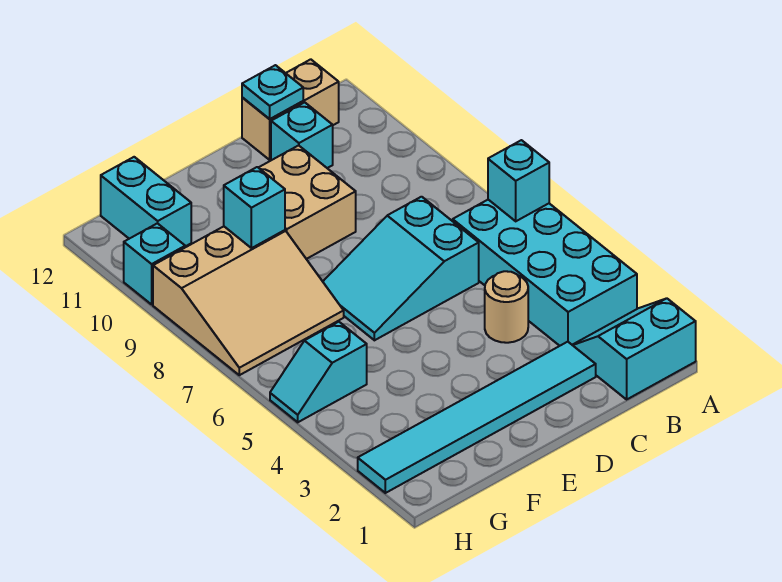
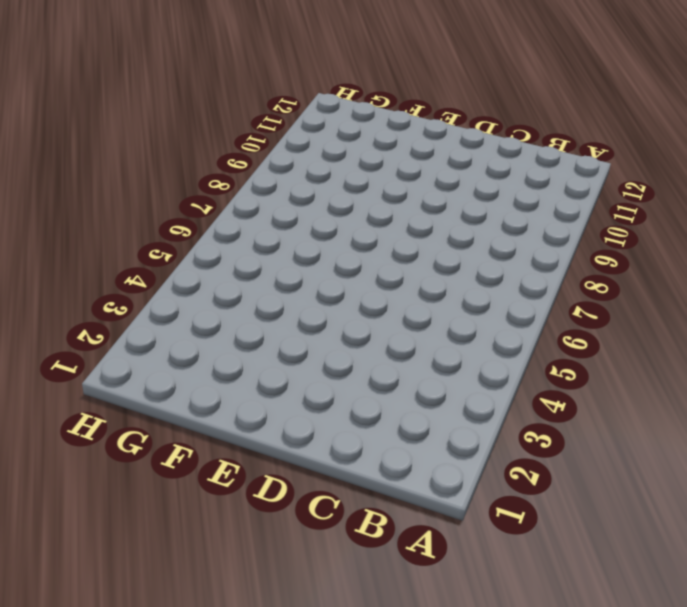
none -> cyan slope A1:B2 level 1 top 1
none -> cyan brick A3:B6 level 1
none -> tan brick B12:C12 level 1

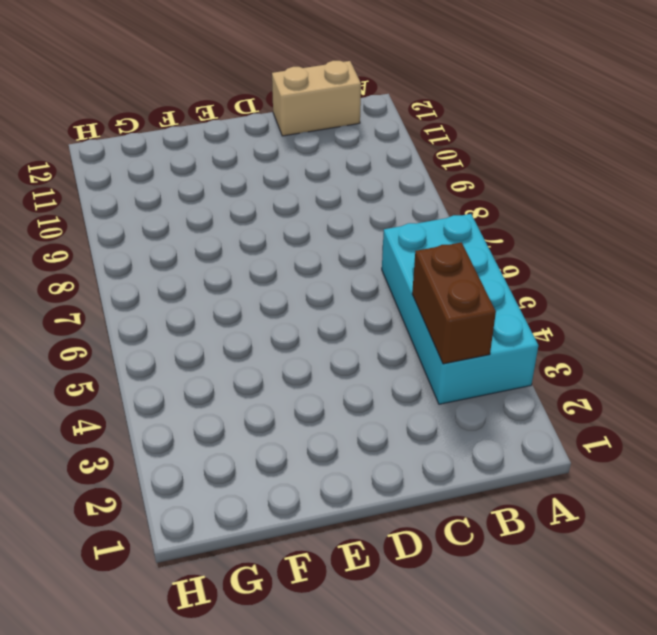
brown brick B3:B4 level 2 -> none
none -> cyan slope A1:B2 level 1 top 1
none -> cyan tile C2:H2 level 1
none -> tan round brick C4 level 1

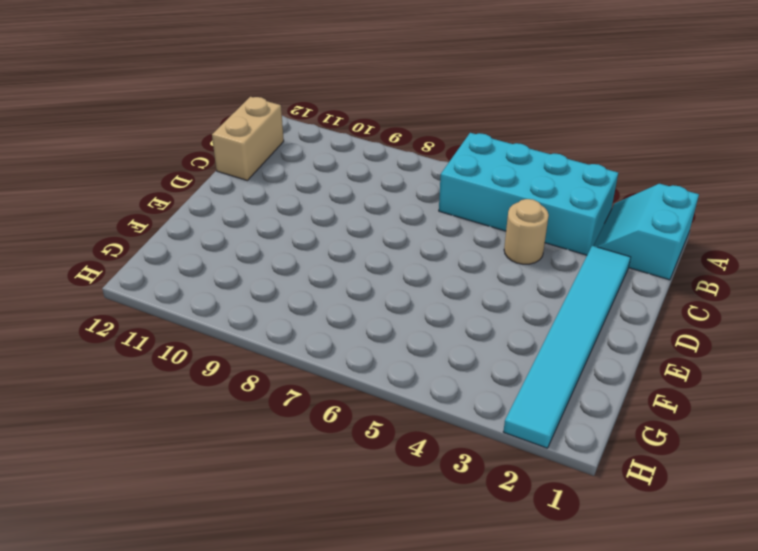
none -> cyan slope C6:E7 level 1 top C
none -> cyan brick C11 level 1
none -> tan brick D9:E10 level 1

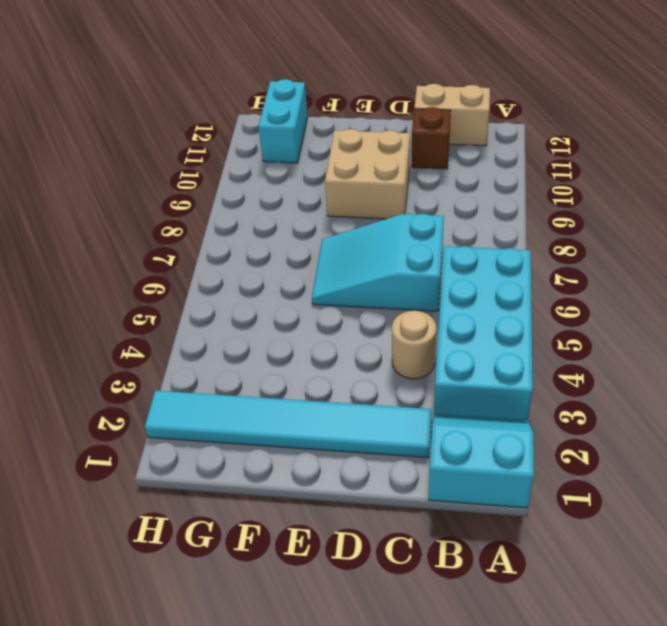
brown brick C11 level 1 -> cyan brick C11 level 1
none -> tan slope F7:H9 level 1 top 9
none -> cyan slope G5:H5 level 1 top G
none -> cyan brick H10 level 1

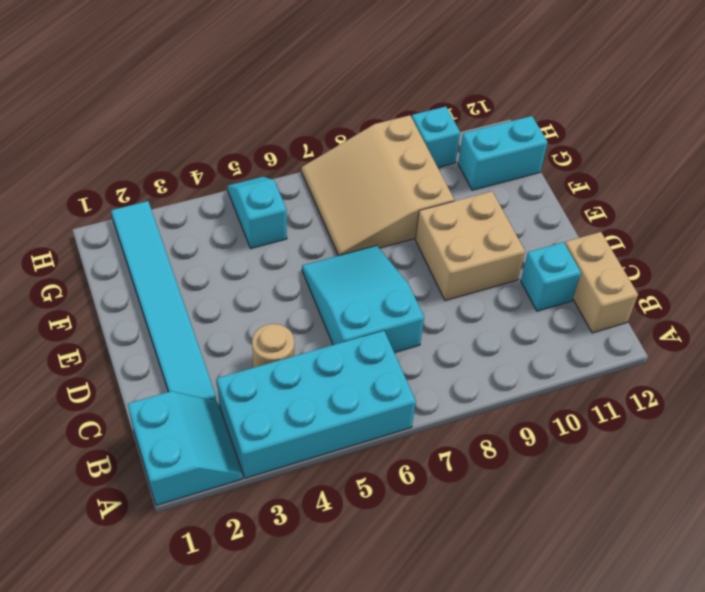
none -> cyan brick A6 level 2
none -> cyan plate C12 level 2
none -> cyan brick F9 level 2

